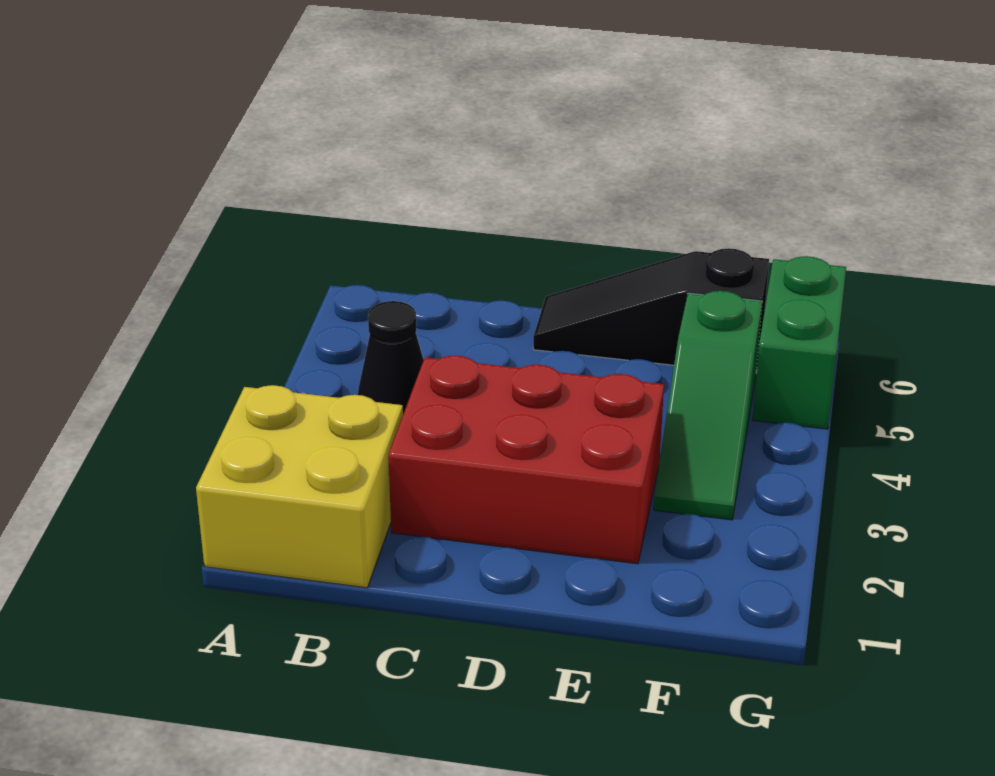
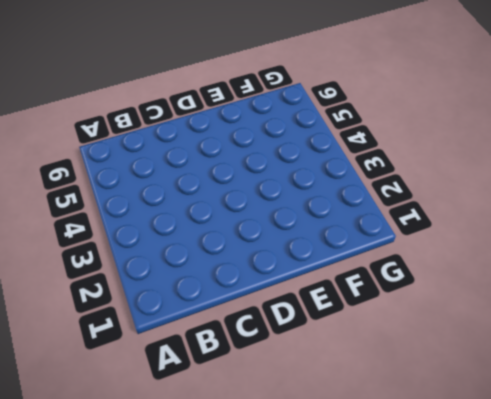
none -> yellow brick A1:B2 level 1
none -> black cone B4 level 1

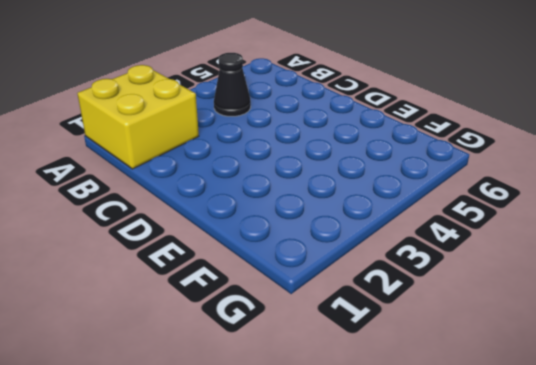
none -> red brick C2:E3 level 1
none -> black slope D6:F6 level 1 top F

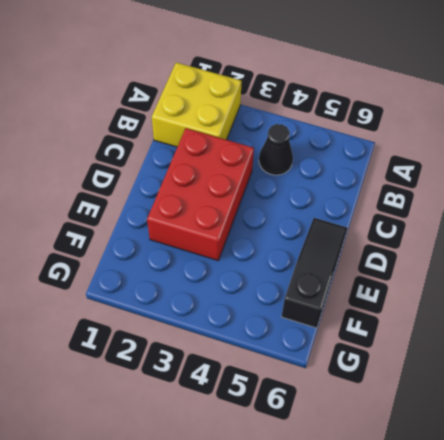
none -> green slope F3:F5 level 1 top 5
none -> green brick G5:G6 level 1

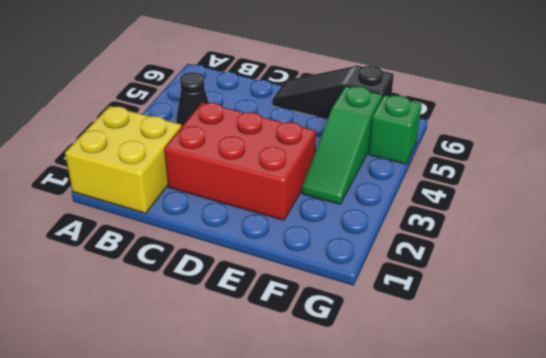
green brick G5 level 1 -> green brick G5:G6 level 1

